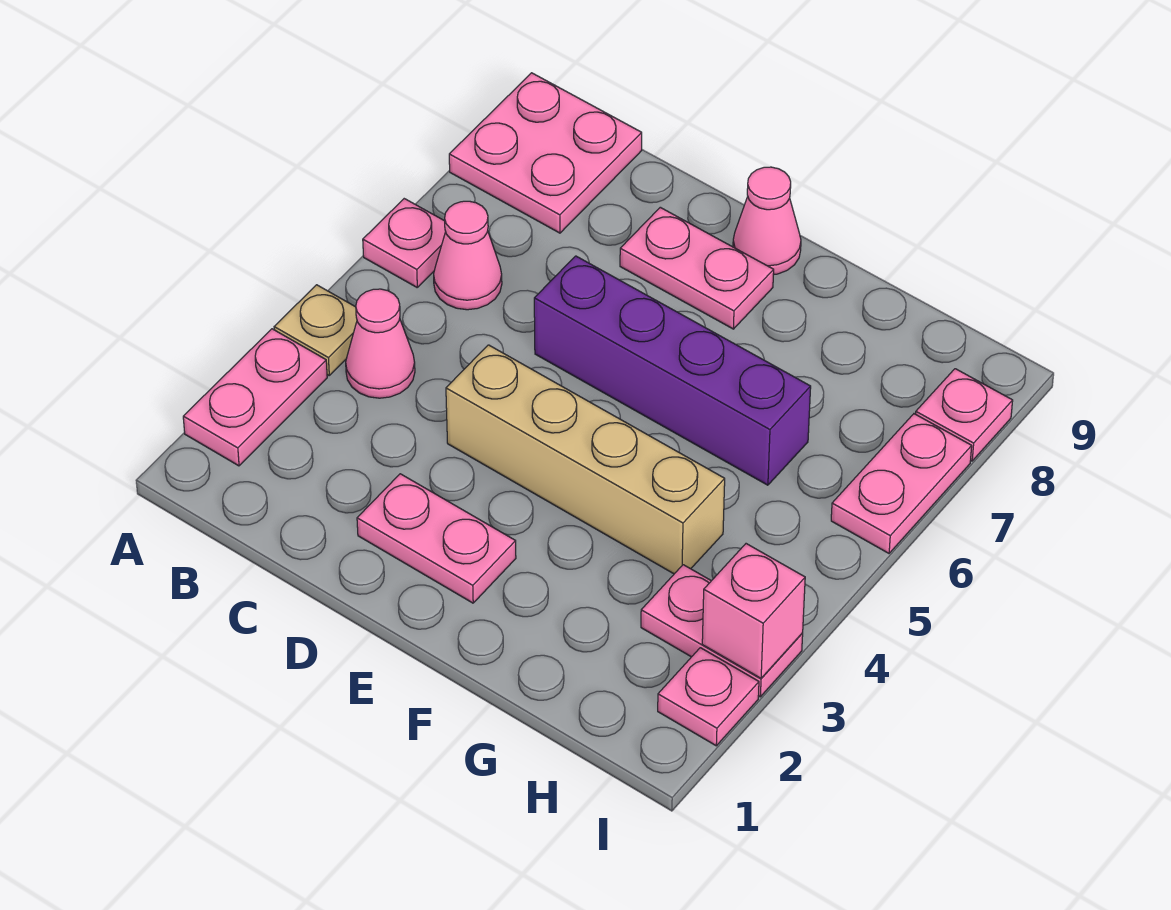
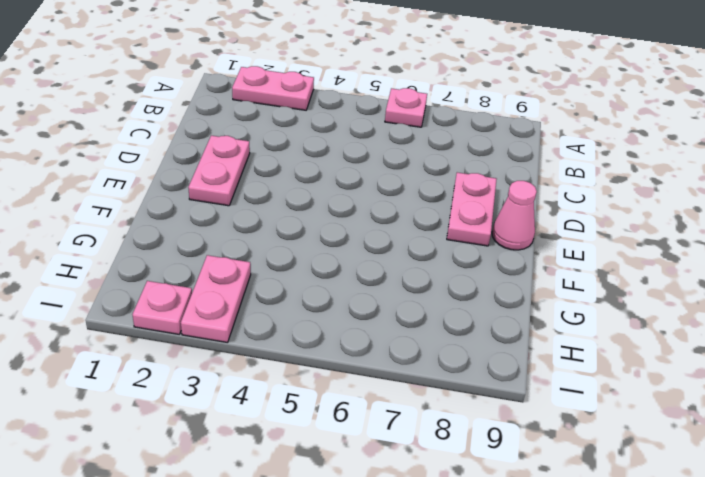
none -> tan plate A4 level 1
none -> pink plate A8:B9 level 1
none -> pink cone B4 level 1

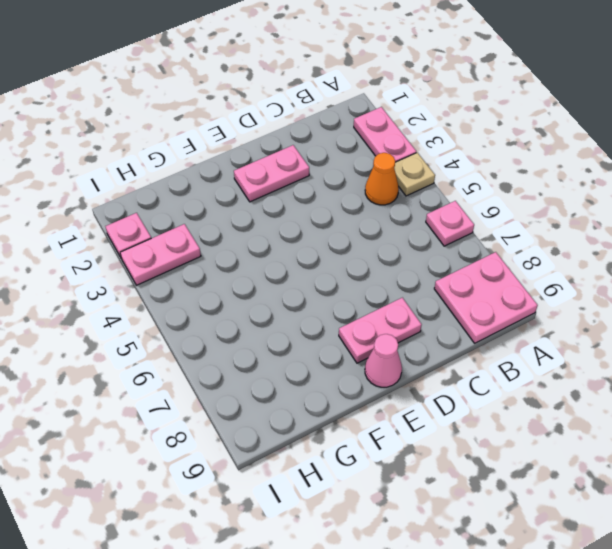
orange cone B4 level 1 -> pink cone B4 level 1
none -> pink cone B6 level 1
none -> tan brick D4:G4 level 1
none -> purple brick D6:G6 level 1

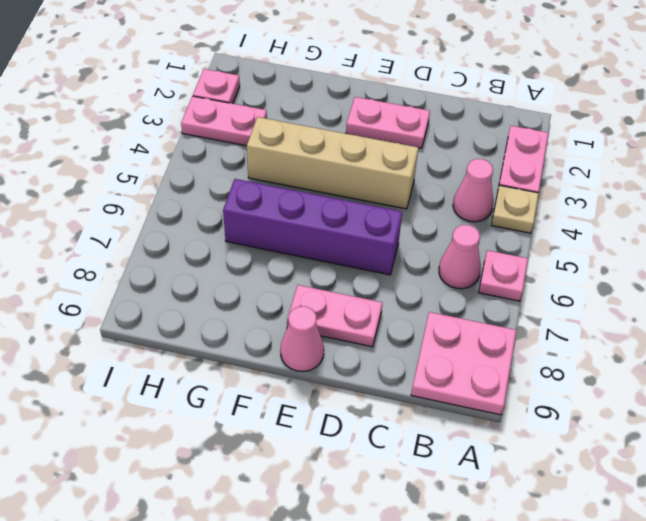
none -> pink plate I6:I7 level 1
none -> pink plate I8 level 1
none -> pink brick I3 level 2

